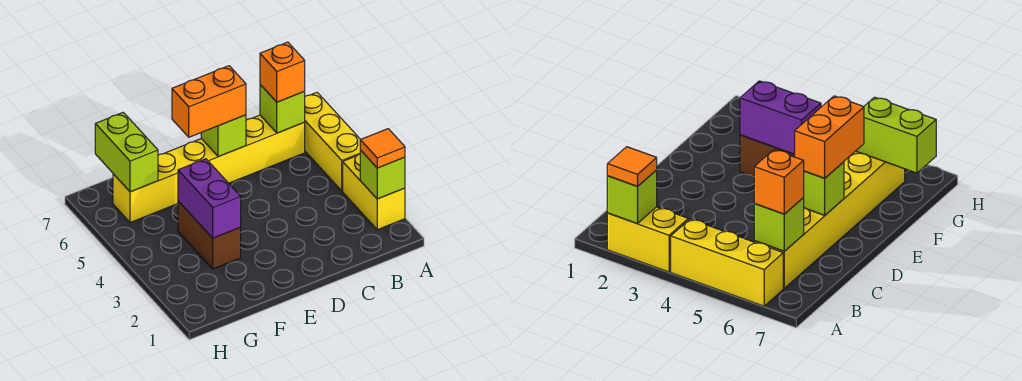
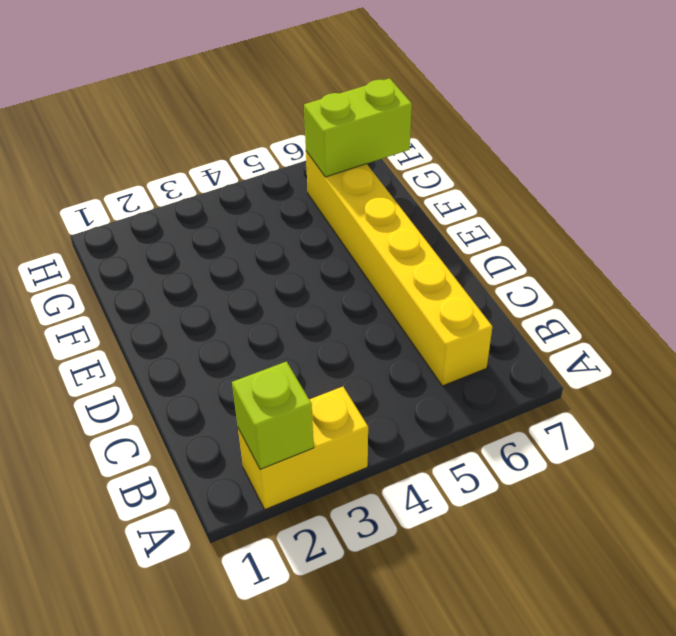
none -> yellow brick A4:A6 level 1
none -> brown brick F3:F4 level 1
none -> lime brick B6 level 2

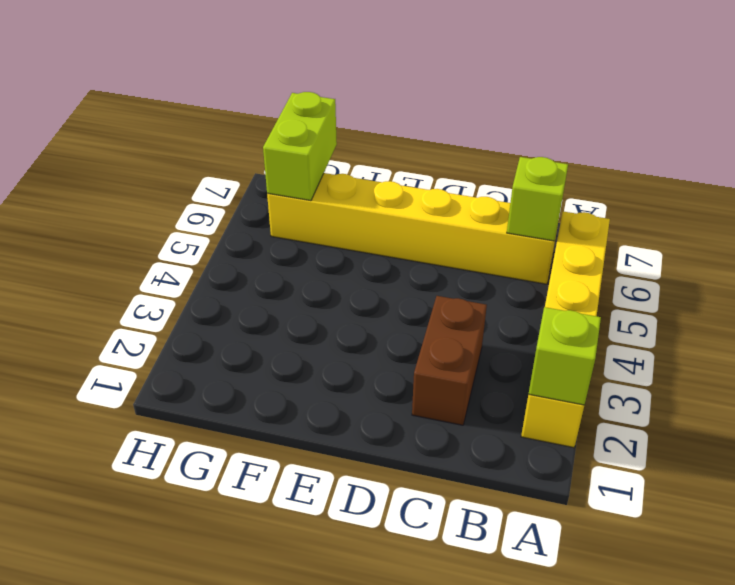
brown brick C2:C3 level 1 -> brown brick F3:F4 level 1
none -> lime brick D6 level 2
none -> purple brick F3:F4 level 2
none -> orange tile A2 level 3

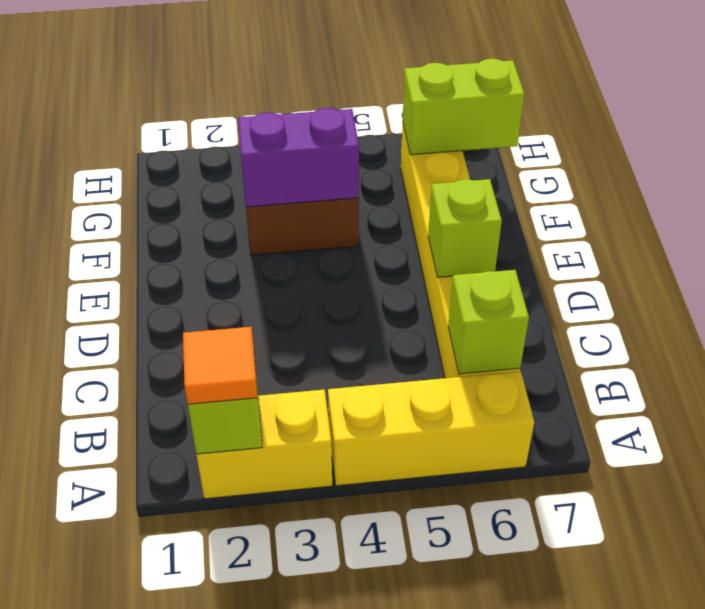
none -> orange brick B6 level 3
none -> orange brick D6:E6 level 3

